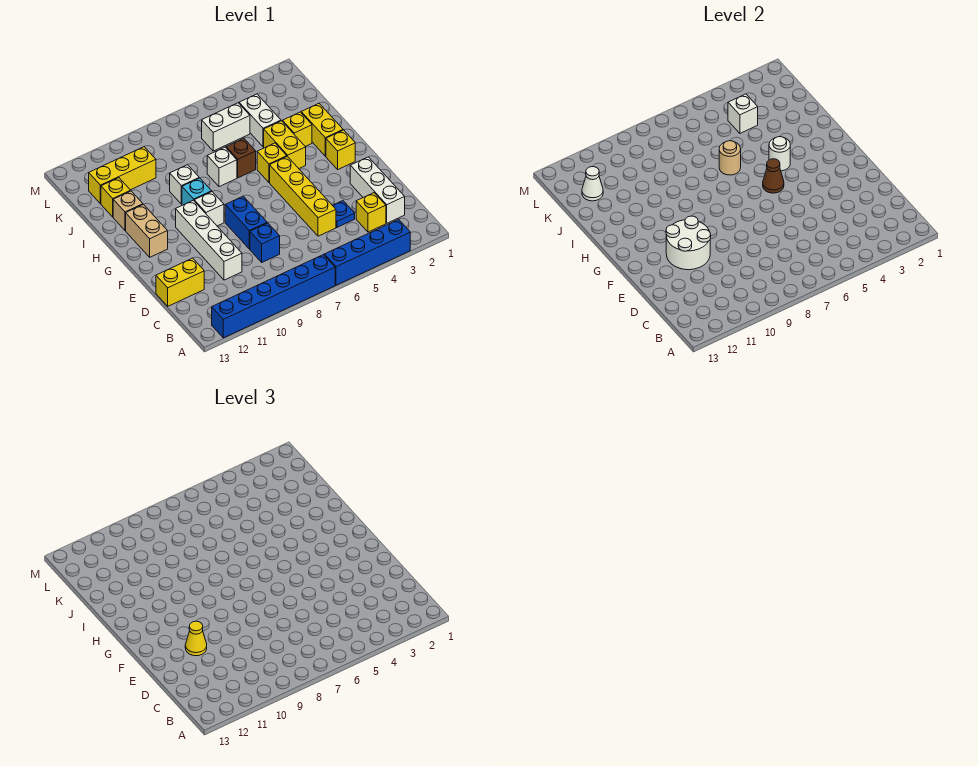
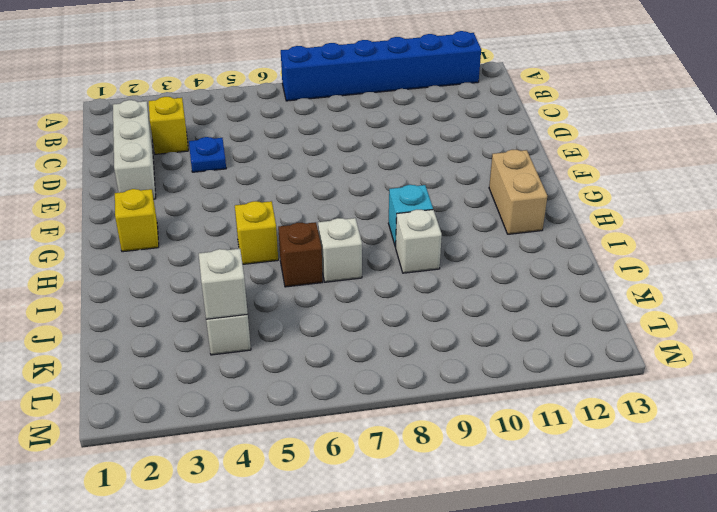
none -> blue brick A3:A6 level 1
none -> yellow brick D5:G5 level 1
none -> blue brick D8 level 1
none -> white brick D10:G10 level 1

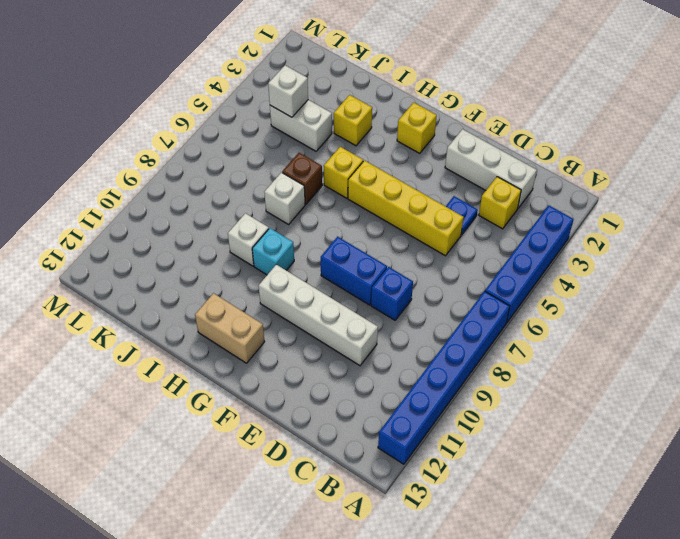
none -> yellow brick D12:D13 level 1
none -> white brick G9 level 1
none -> yellow brick H2:I2 level 1
none -> yellow brick H4:I4 level 1

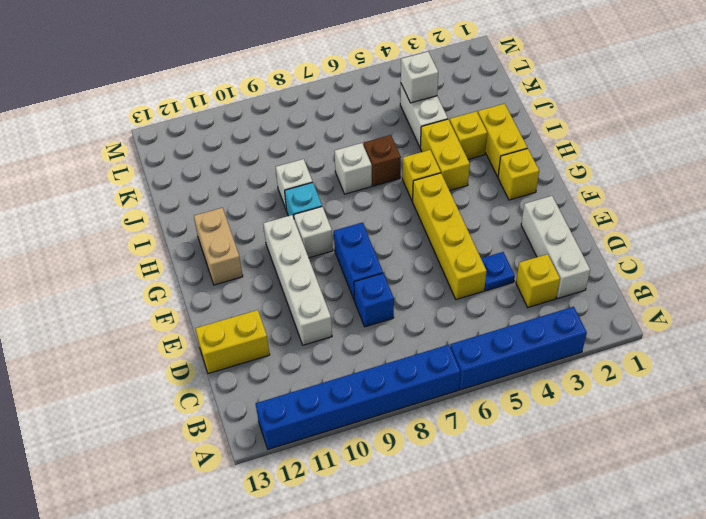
none -> tan brick I12 level 1
none -> yellow brick J12 level 1
none -> white brick K5:K6 level 1
none -> yellow brick K10:K12 level 1

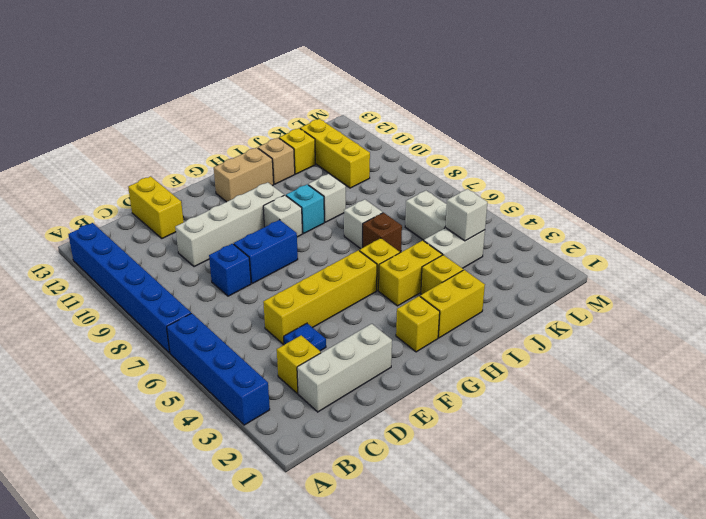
none -> white round brick E10:F11 level 2
none -> brown cone G5 level 2
none -> white round brick H4 level 2
none -> tan round brick I6 level 2

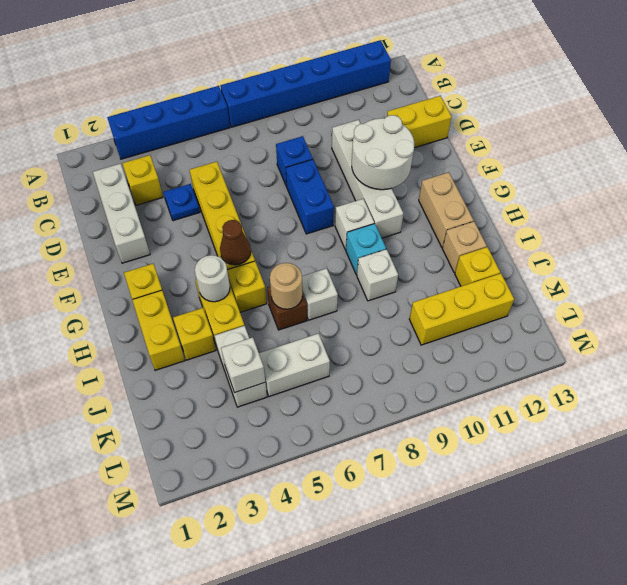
none -> white cone K12 level 2
none -> yellow cone E11 level 3

